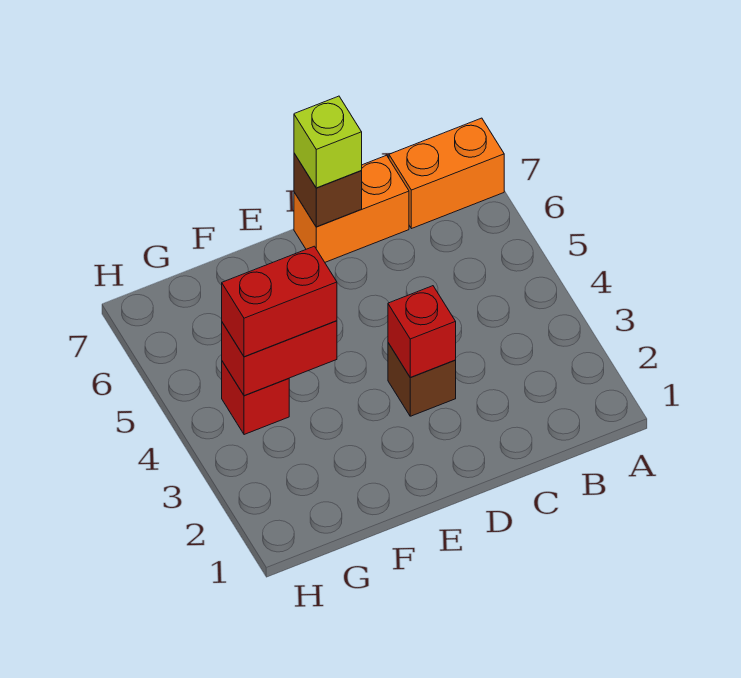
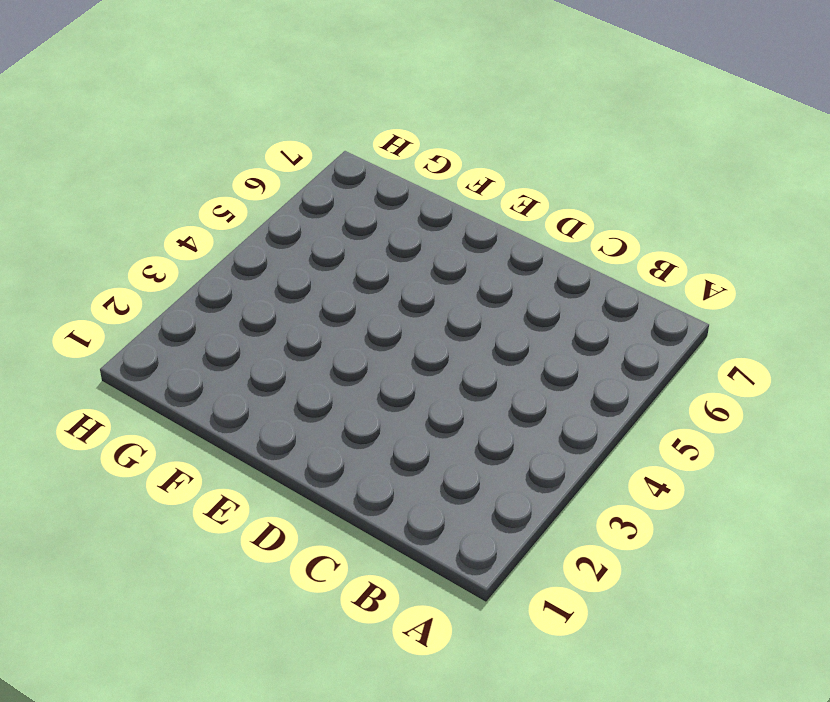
none -> orange brick A7:B7 level 1
none -> orange brick C7:D7 level 1

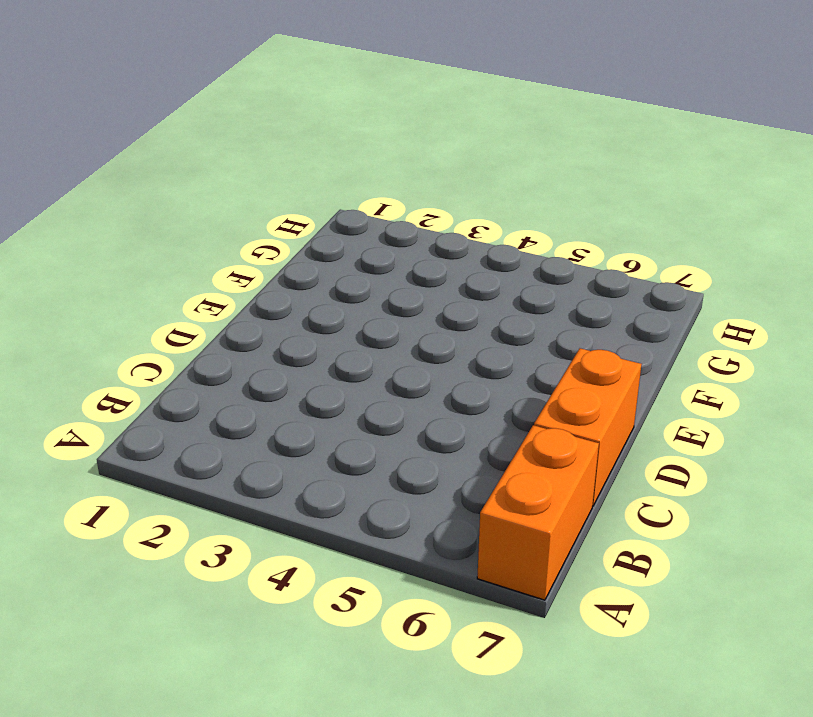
none -> brown brick D3 level 1
none -> red brick G4 level 1

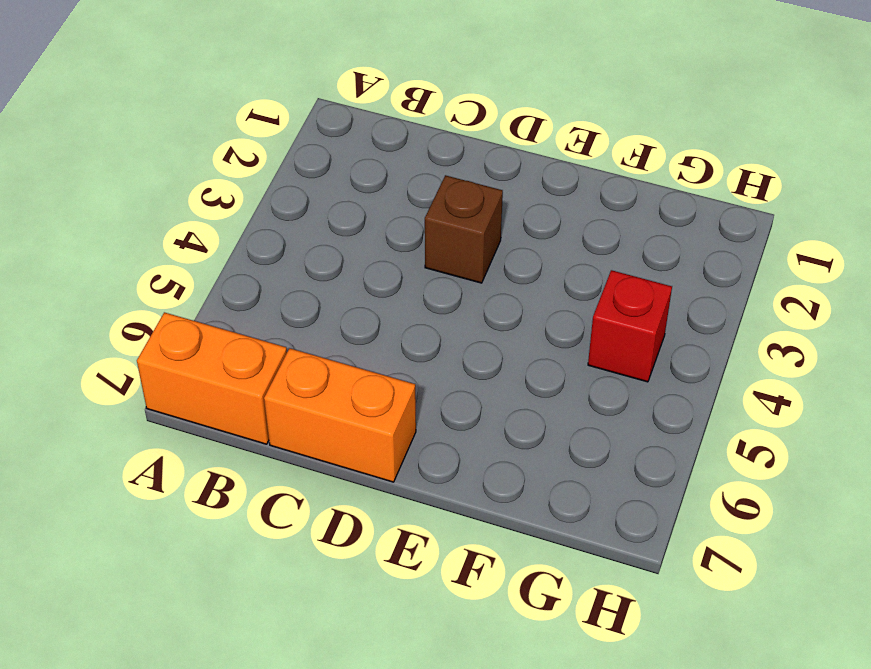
none -> red brick D3 level 2
none -> brown brick D7 level 2

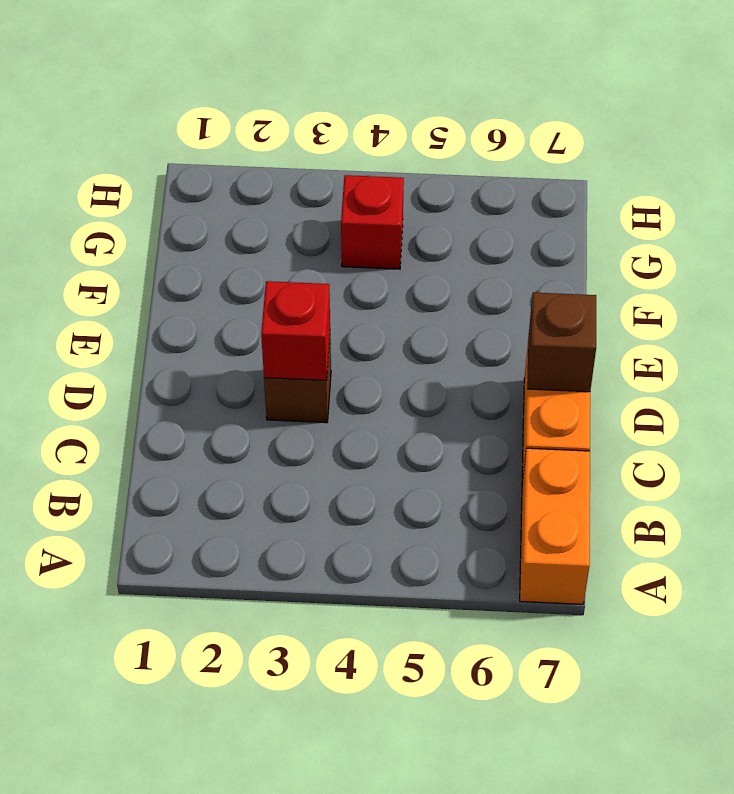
none -> red brick F4:G4 level 2
none -> lime brick D7 level 3

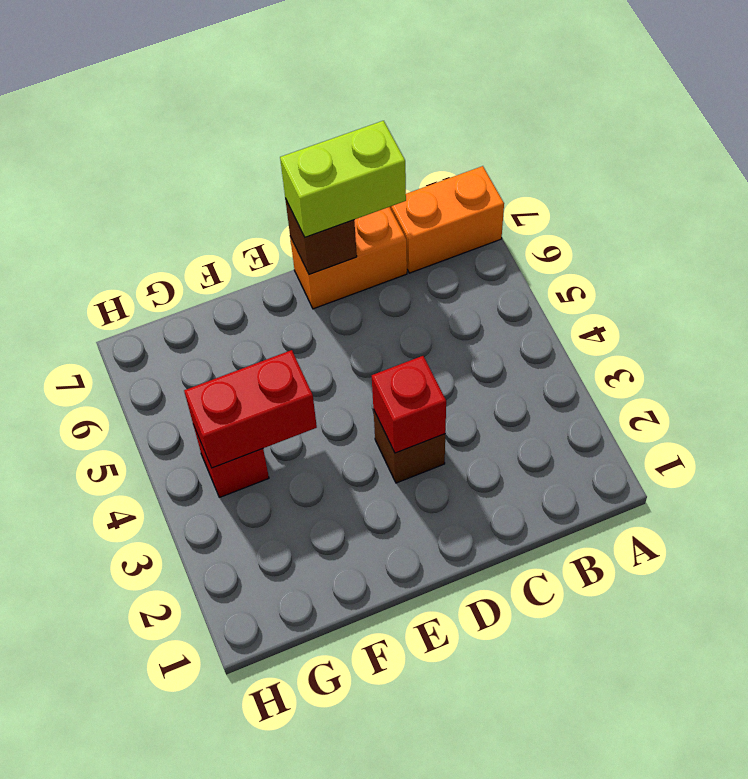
lime brick C7:D7 level 3 -> lime brick D7 level 3
none -> red brick F4:G4 level 3

